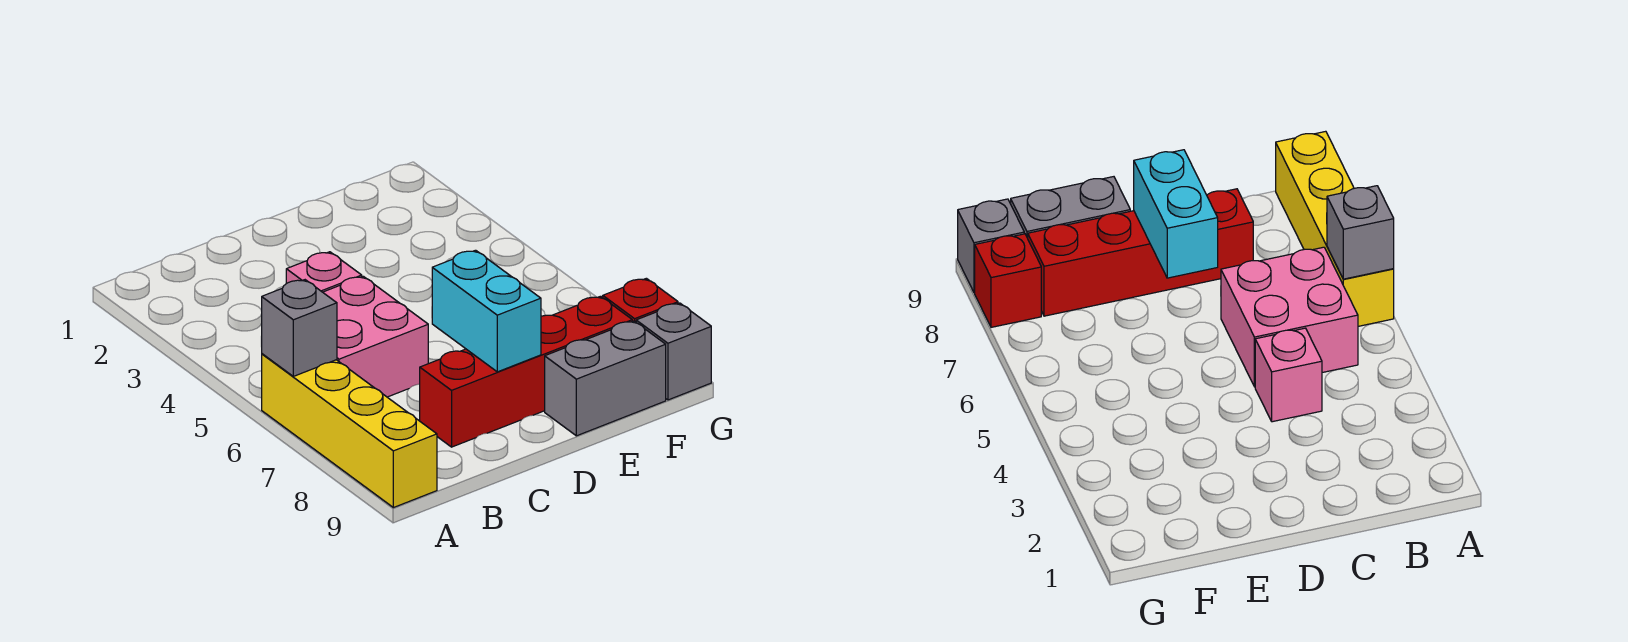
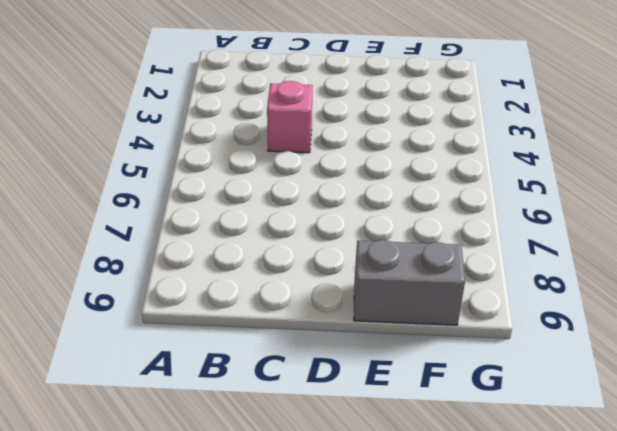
none -> yellow brick A6:A9 level 1
none -> pink brick B5:C6 level 1

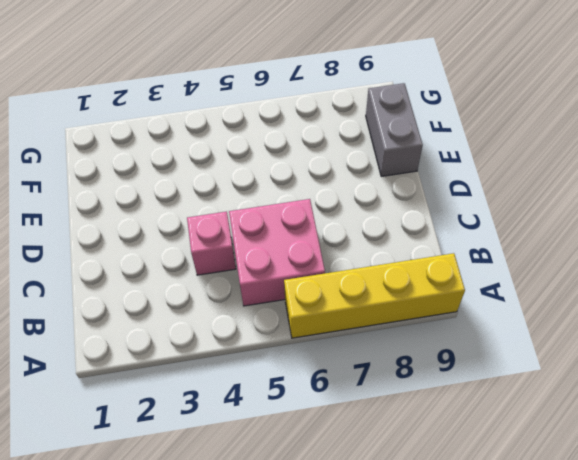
none -> red brick C8:F8 level 1
none -> red brick G8 level 1

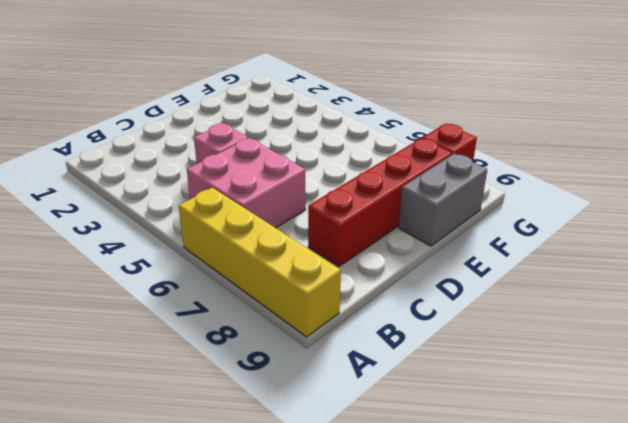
none -> grey brick G9 level 1
none -> grey brick A6 level 2

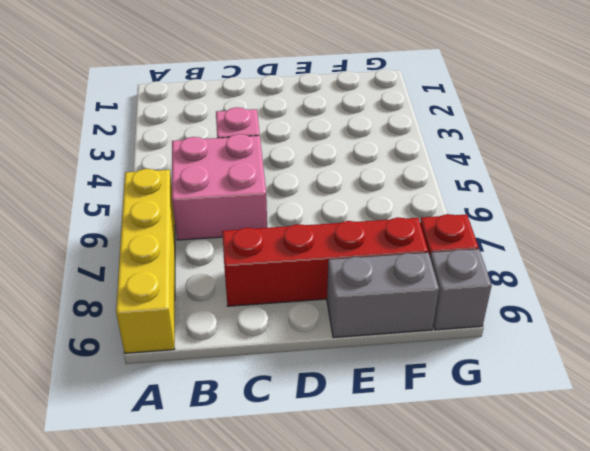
none -> grey brick A6 level 2
none -> cyan brick D7:D8 level 2

